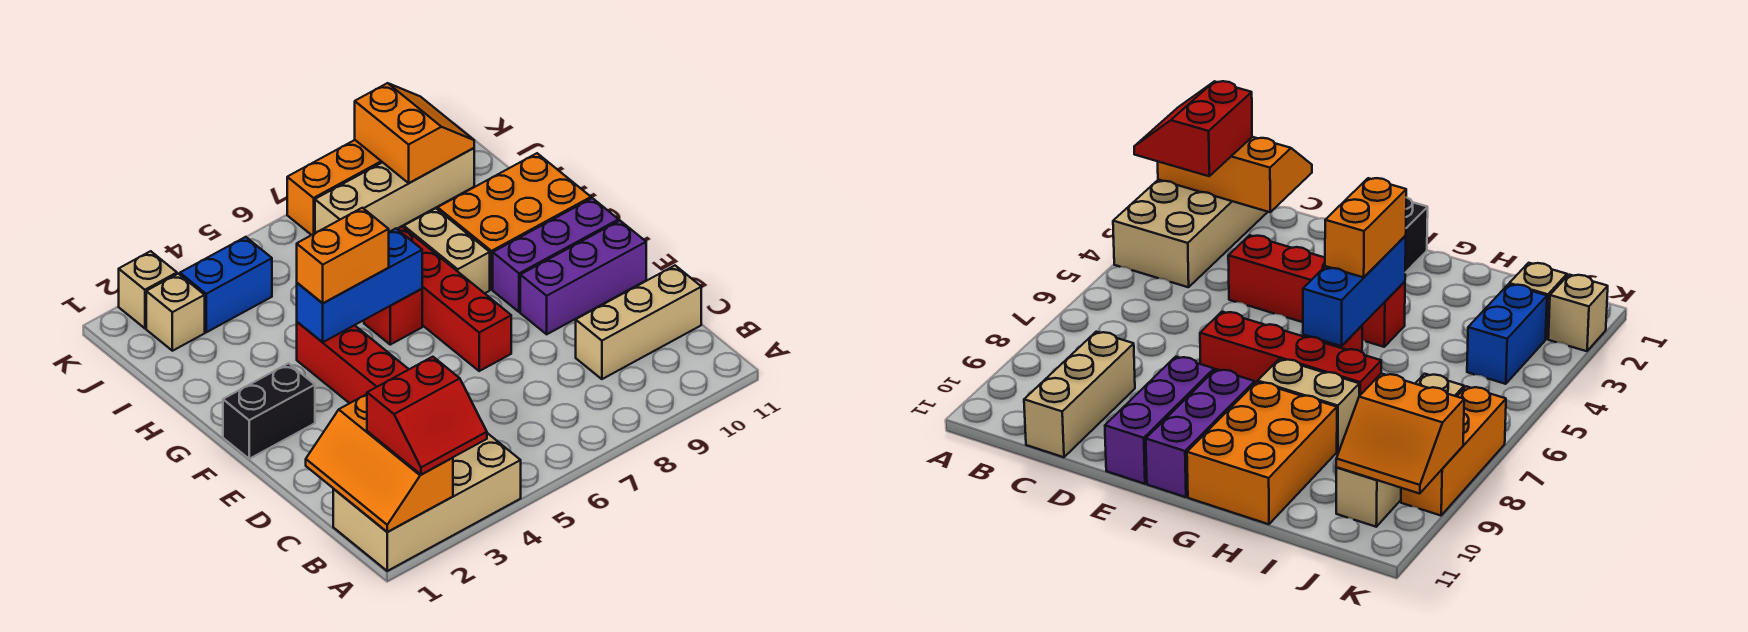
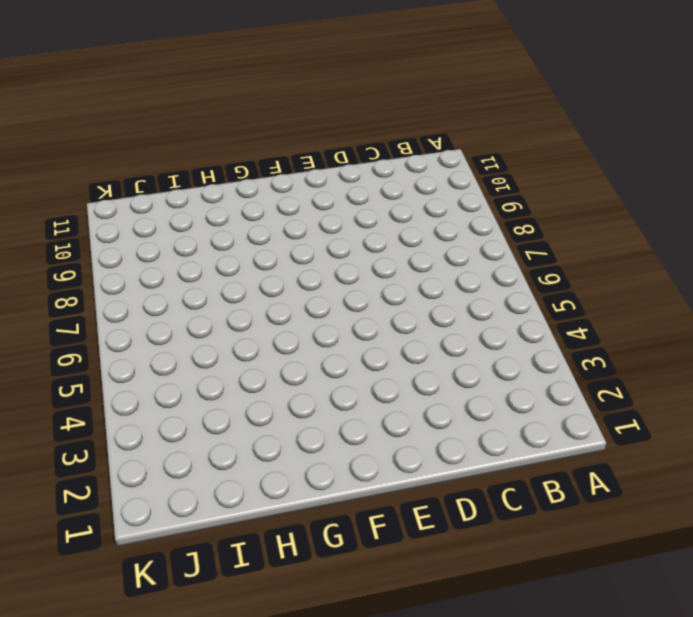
none -> tan brick A1:B4 level 1
none -> tan brick C9:C11 level 1
none -> red brick D4:G4 level 1

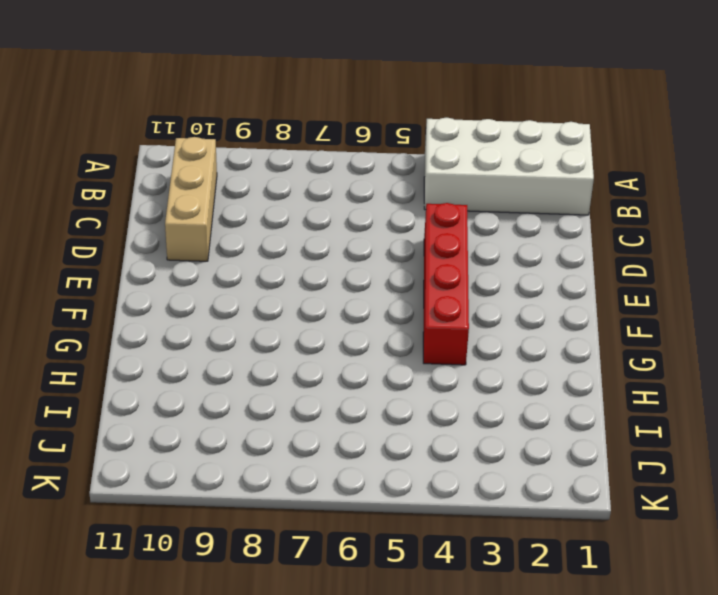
white brick A1:B4 level 1 -> tan brick A1:B4 level 1
tan brick B10:D10 level 1 -> tan brick C9:C11 level 1
none -> red brick E7:H7 level 1
none -> purple brick E9:E11 level 1
none -> black brick F1:F2 level 1

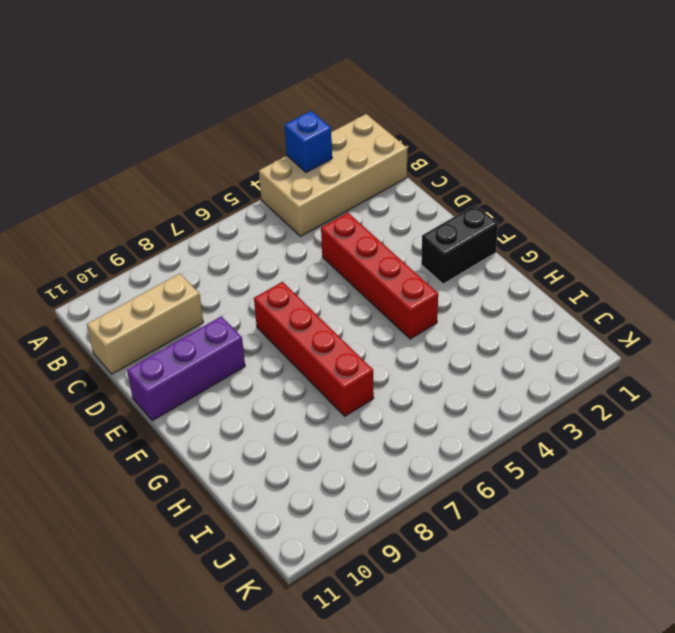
blue brick A3 level 2 -> none
none -> purple brick F9:F11 level 1
none -> red brick G6 level 1
none -> tan brick G8:H8 level 1

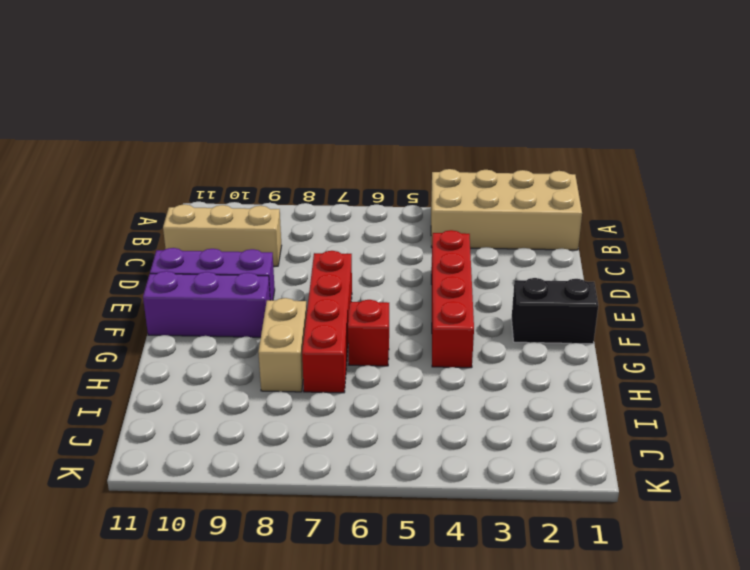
none -> orange brick G9:H11 level 1
none -> tan brick J2 level 1
none -> blue brick J3:J4 level 1

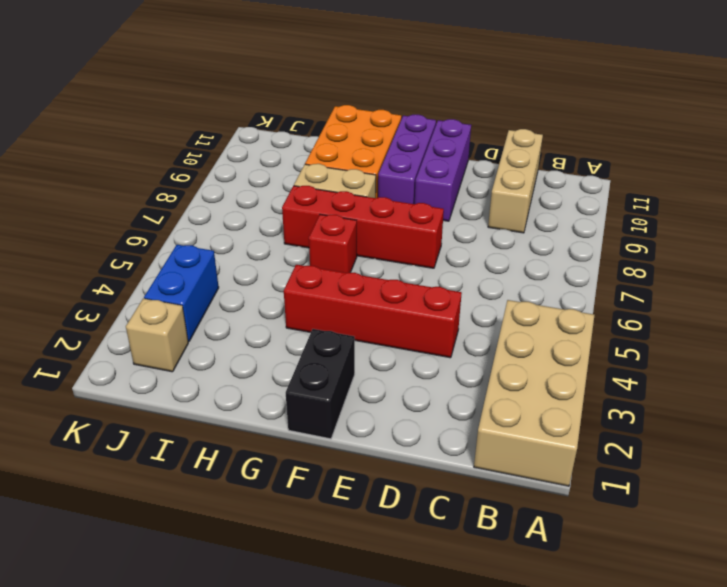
none -> tan brick J7:J10 level 1
none -> tan brick K2 level 1
none -> orange brick K7:K9 level 1

